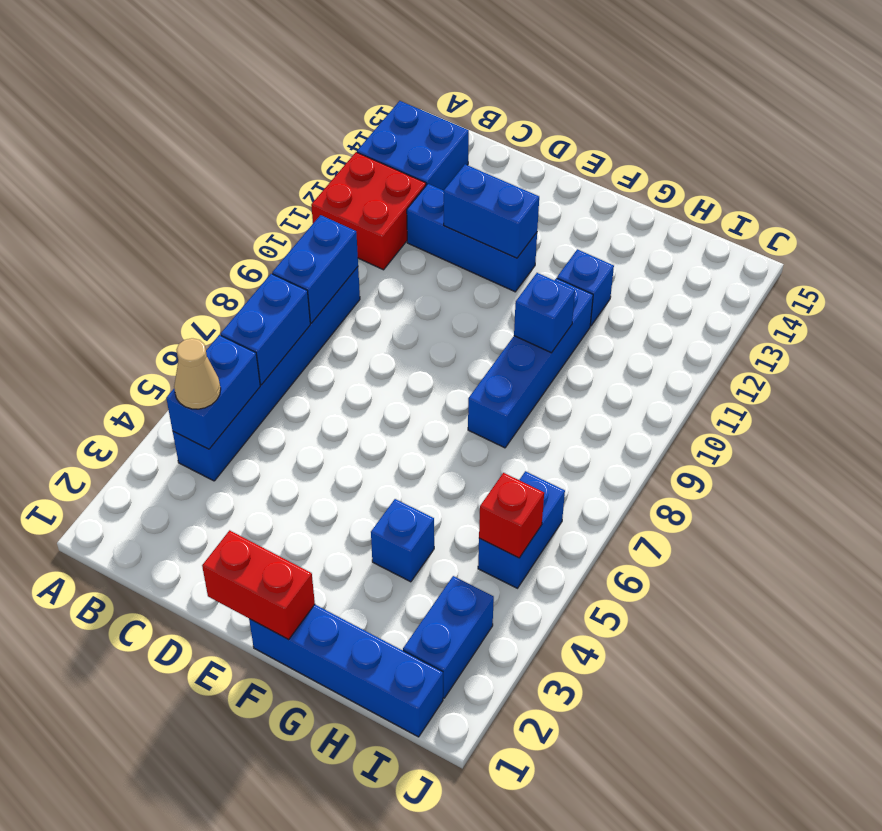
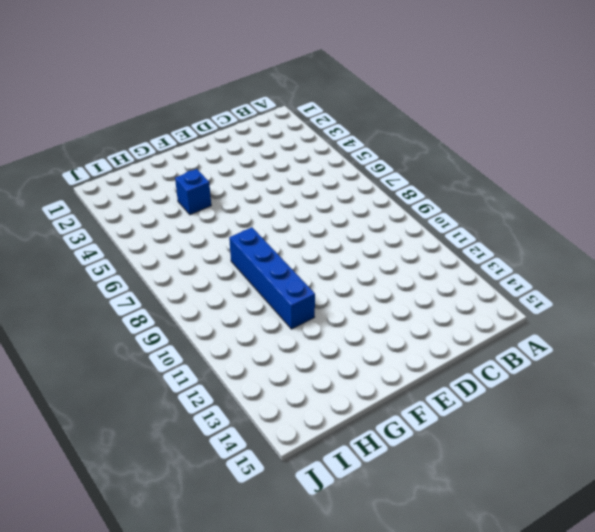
none -> red brick A11:B12 level 1
none -> blue brick A13:B14 level 1
none -> blue brick B4:B9 level 1

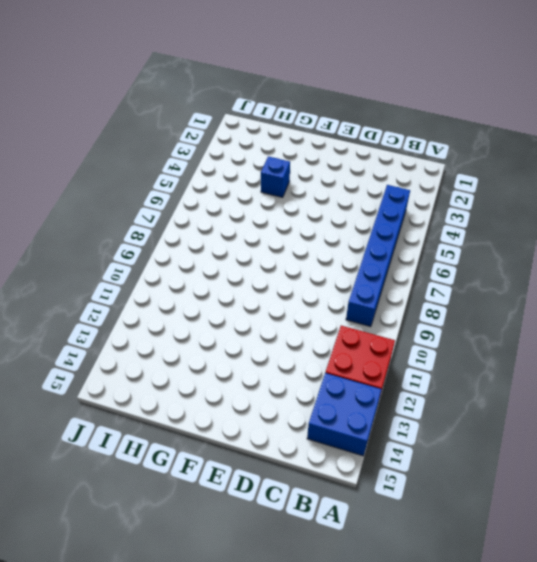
none -> blue brick C12:E12 level 1
none -> blue brick F1:I1 level 1
none -> blue brick G8:G11 level 1

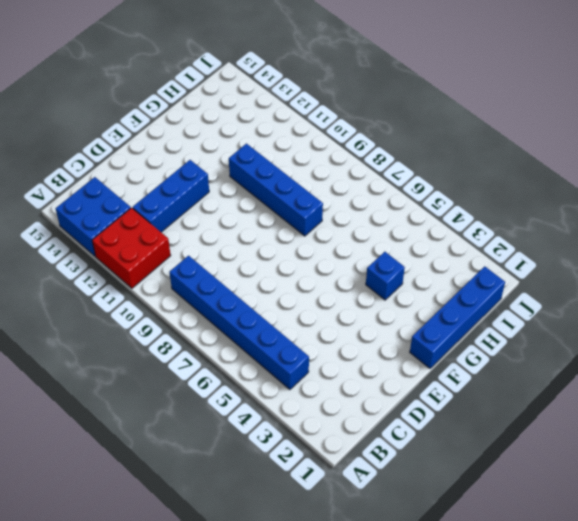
none -> blue brick G12 level 1
none -> blue brick I2:I3 level 1
none -> blue brick I5:I6 level 1

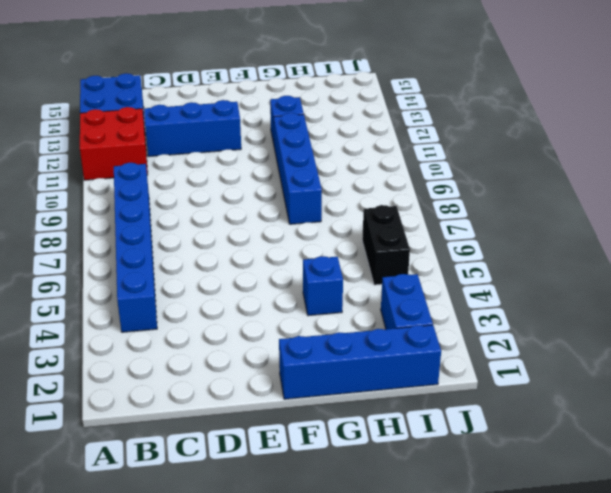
black brick I5:I6 level 1 -> blue brick I5:I6 level 1
none -> blue brick B4:B5 level 2
none -> blue brick B6:B7 level 2
none -> blue brick B8:B9 level 2

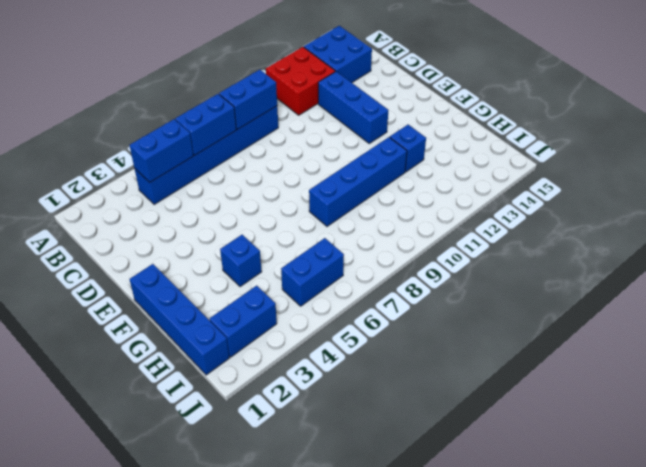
none -> blue brick D12:E12 level 2
none -> red brick E1:F1 level 2
none -> blue brick G10 level 2

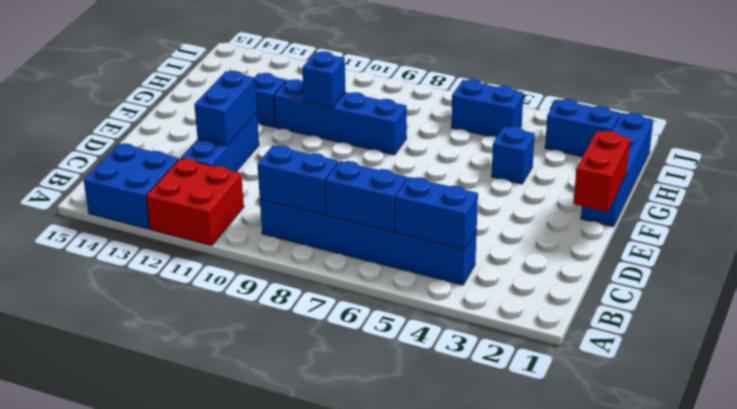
none -> red brick I5 level 2
none -> tan cone B4 level 3

